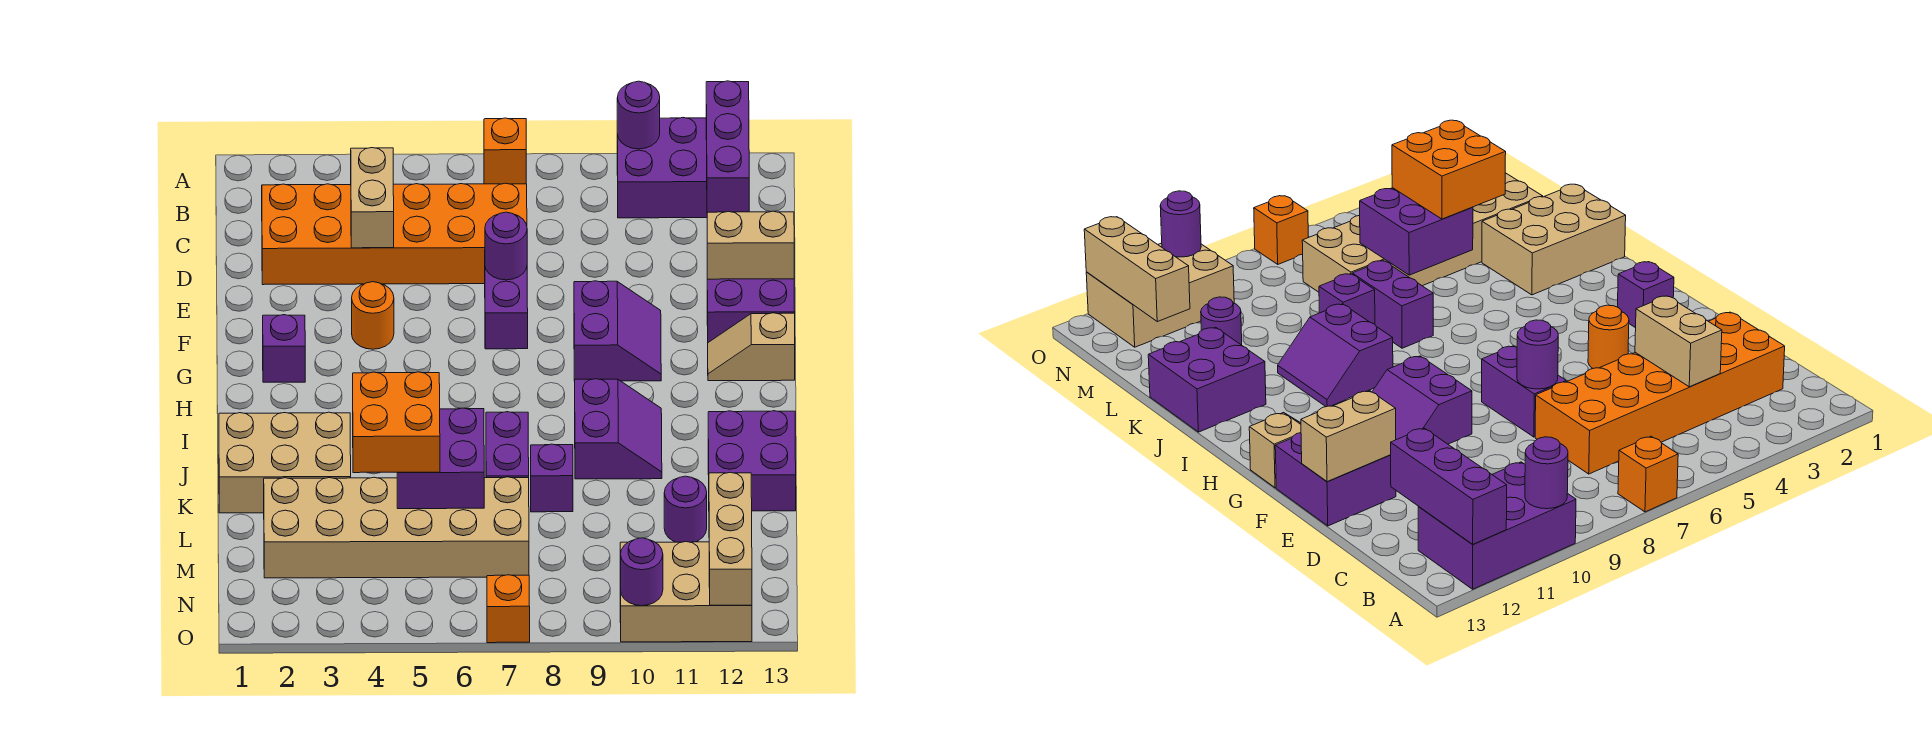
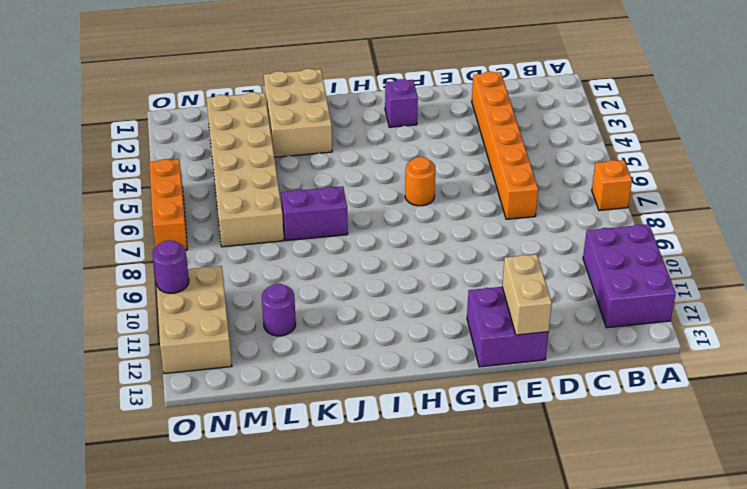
orange brick D2:D7 level 1 -> orange brick C2:D7 level 1
orange round brick G6 level 1 -> orange round brick F4 level 1
orange brick O5:O7 level 1 -> orange brick O7 level 1
none -> purple brick E7:F7 level 1
none -> purple slope F9:G10 level 1 top 9
none -> tan slope G12:G13 level 1 top 13

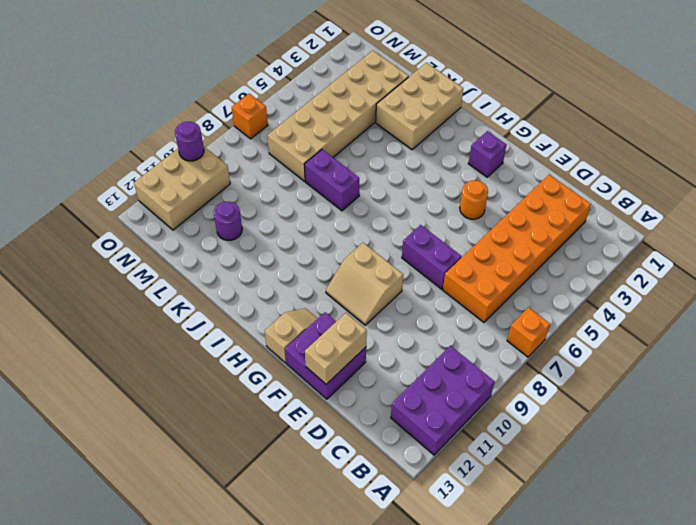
tan slope F9:G10 level 1 top 9 -> purple slope F9:G10 level 1 top 9
none -> purple slope I9:J10 level 1 top 9
none -> purple brick J12:K13 level 1
none -> purple brick K8 level 1

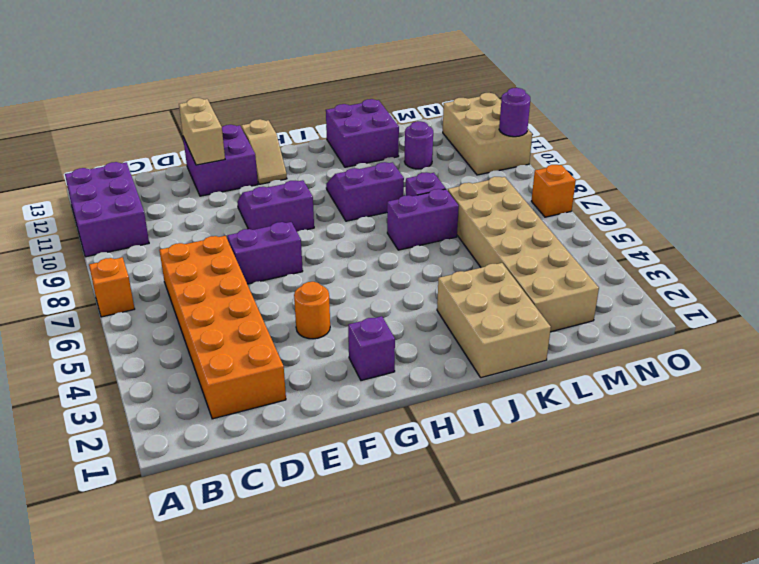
none -> purple round brick A10 level 2
none -> purple brick A12:C12 level 2
none -> tan brick C4:D4 level 2

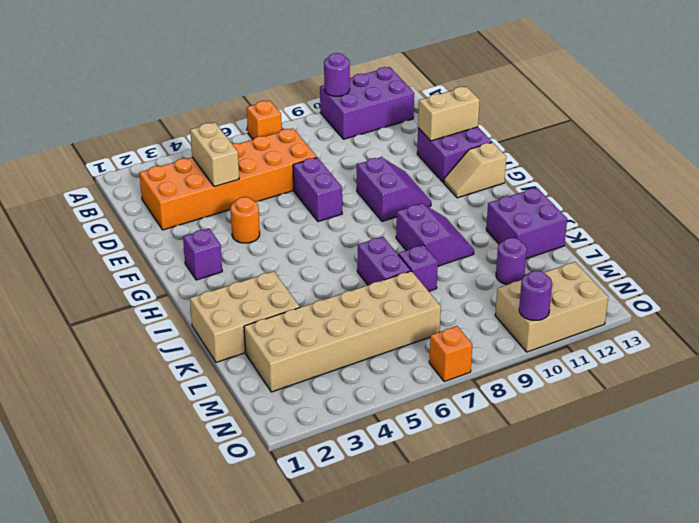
none -> purple brick A12:C12 level 2
none -> purple round brick E7 level 2
none -> purple brick K5:L6 level 2

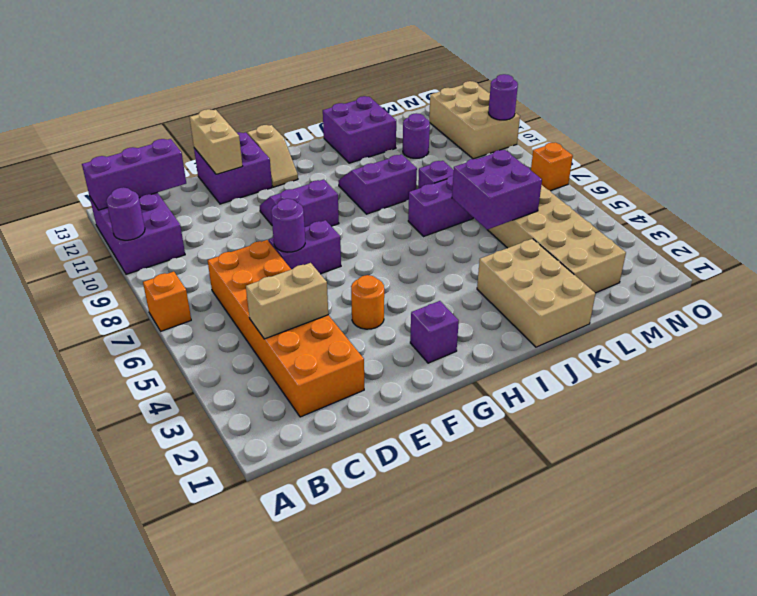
none -> tan brick M12:O12 level 2
none -> orange brick K4:L5 level 3

